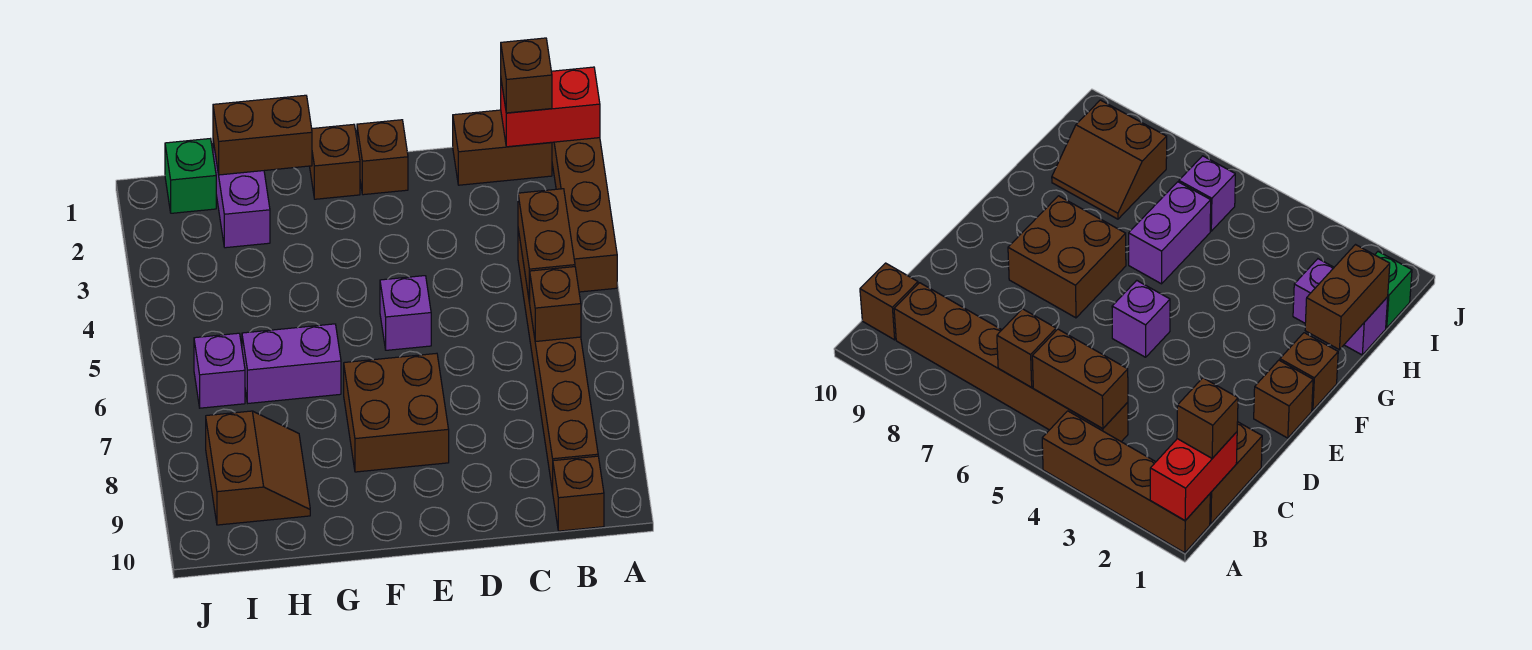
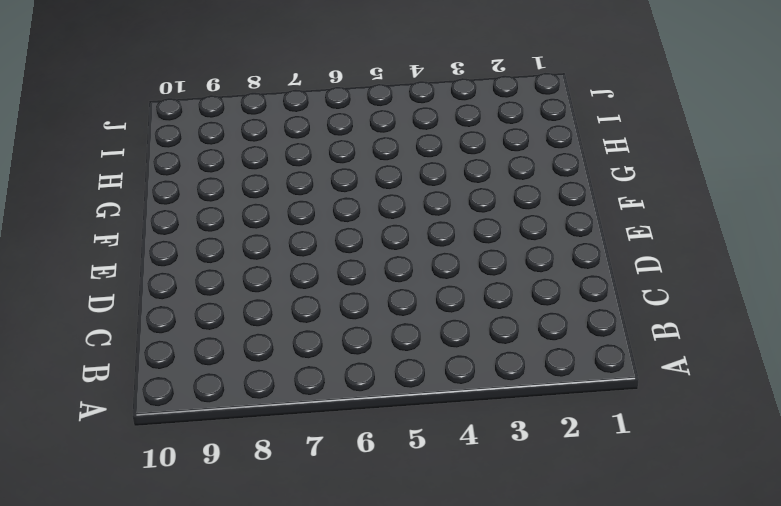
none -> brown brick A1:A4 level 1
none -> brown brick B1:C1 level 1
none -> brown brick B4:B9 level 1

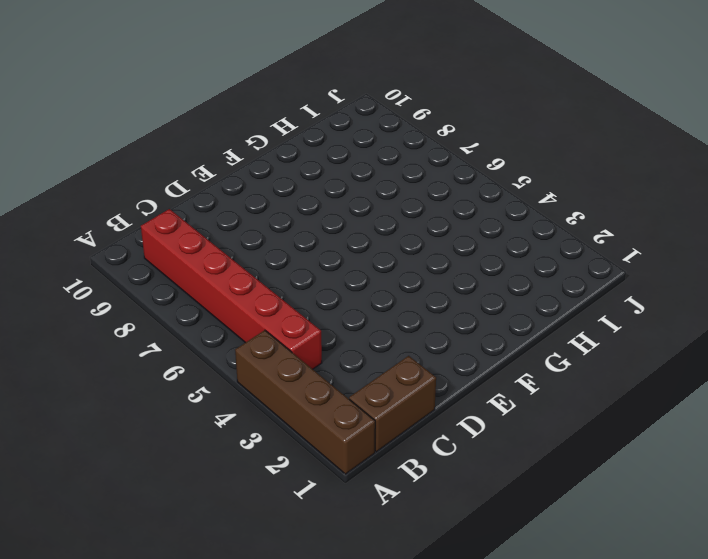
red brick B4:B9 level 1 -> brown brick B4:B9 level 1
none -> brown brick B10 level 1
none -> brown brick E1 level 1
none -> purple brick E5 level 1

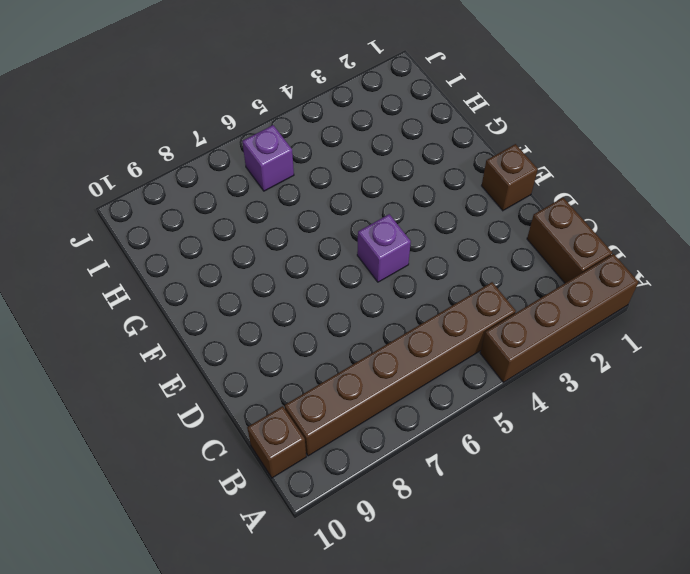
none -> brown brick E7:F8 level 1
none -> brown brick F1 level 1
none -> purple brick G6:H6 level 1

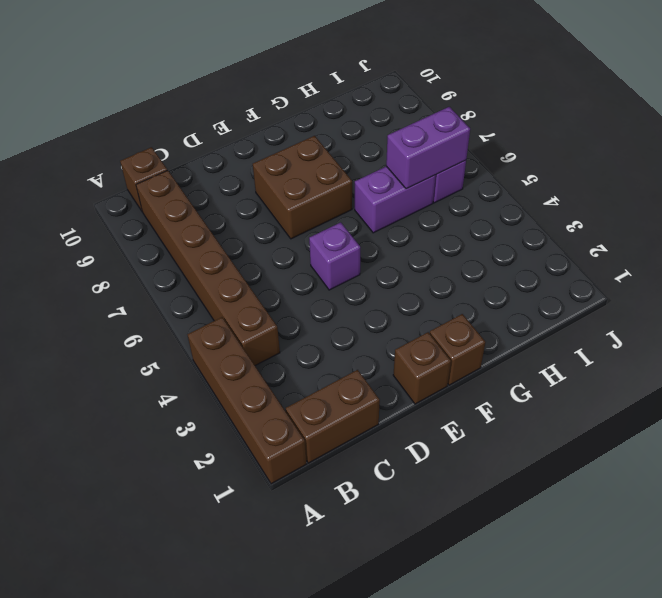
purple brick H6:I6 level 2 -> purple brick H1:H2 level 1
none -> brown slope H8:I9 level 1 top I
none -> green brick I1 level 1
none -> red brick A1:B1 level 2

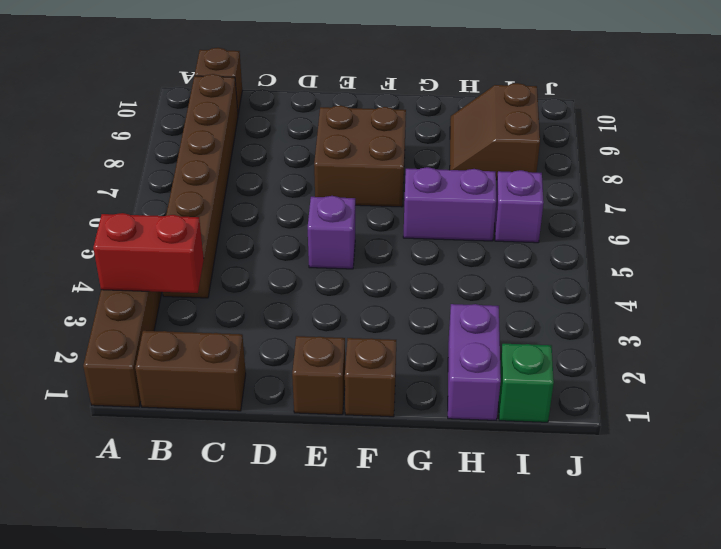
red brick A3:B3 level 2 -> red brick A1:B1 level 2
none -> brown brick B4:B5 level 2
none -> brown brick B6 level 2
none -> brown brick G1:H1 level 2

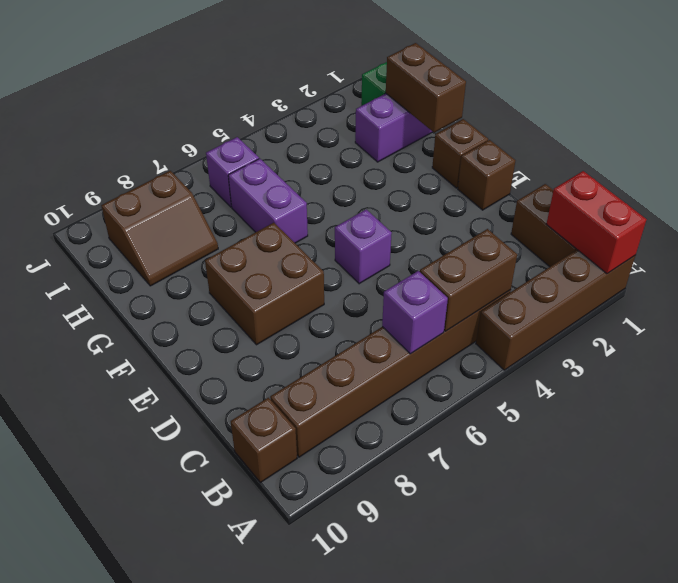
purple brick B6 level 2 -> brown brick B6 level 2
none -> brown brick B1 level 3

